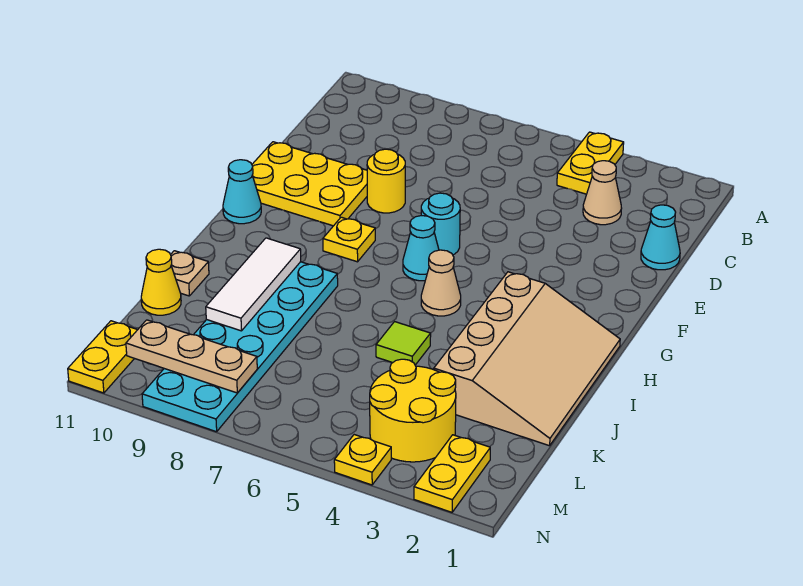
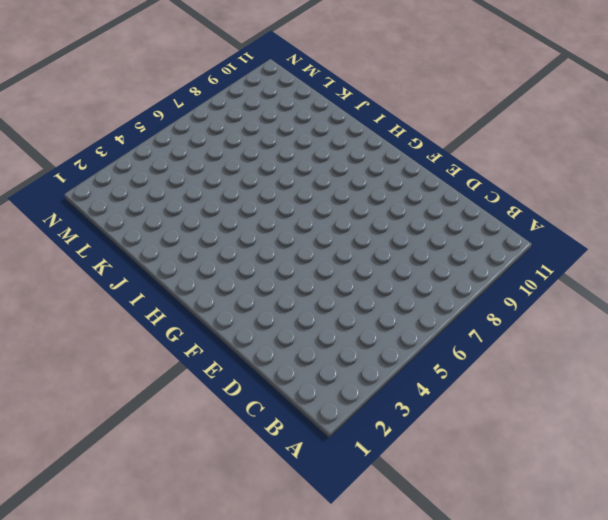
none -> yellow plate A4:B4 level 1
none -> tan cone C3 level 1
none -> cyan cone D1 level 1

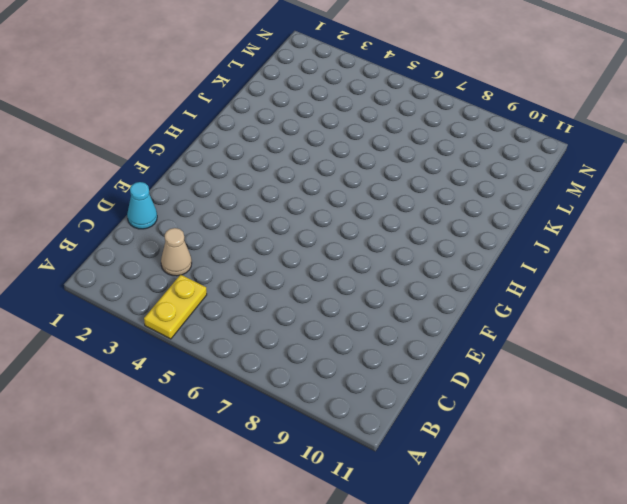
none -> yellow round brick E8 level 1
none -> yellow plate E9:F11 level 1
none -> cyan round brick F6 level 1

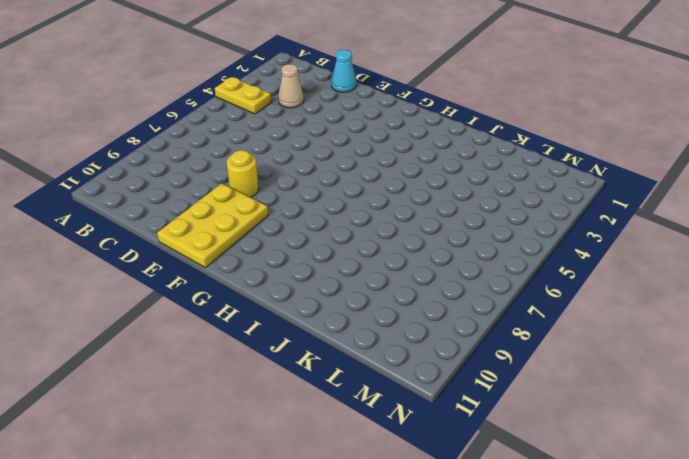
none -> cyan round brick F6 level 1
none -> cyan cone G6 level 1
none -> yellow plate G8 level 1

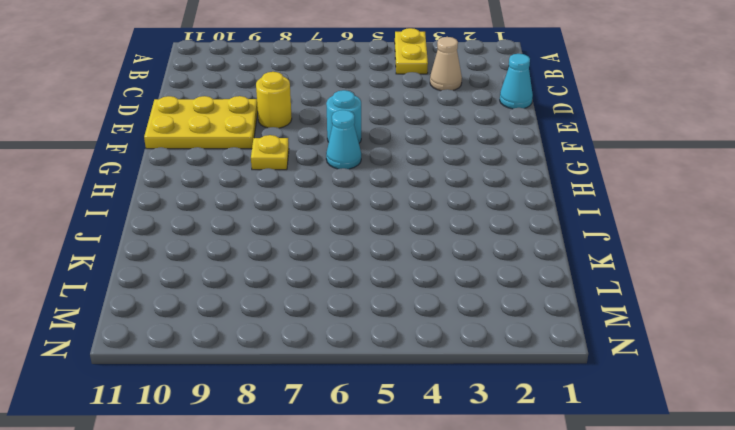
none -> cyan cone G11 level 1
none -> tan slope H1:K3 level 1 top 3
none -> tan cone H5 level 1

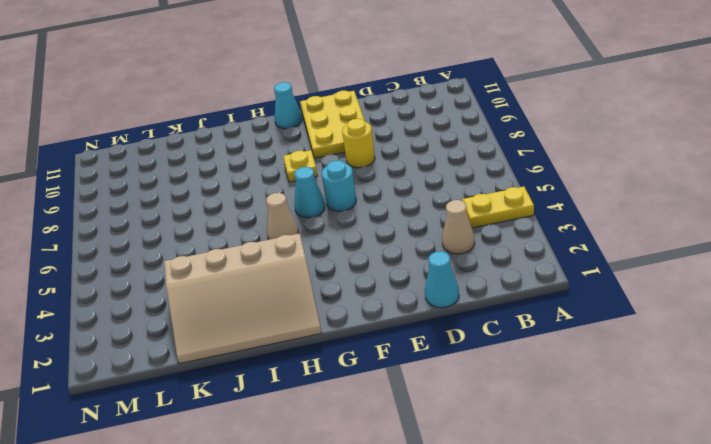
none -> cyan plate I8:N9 level 1
none -> lime tile J5 level 1
none -> tan plate J11 level 1

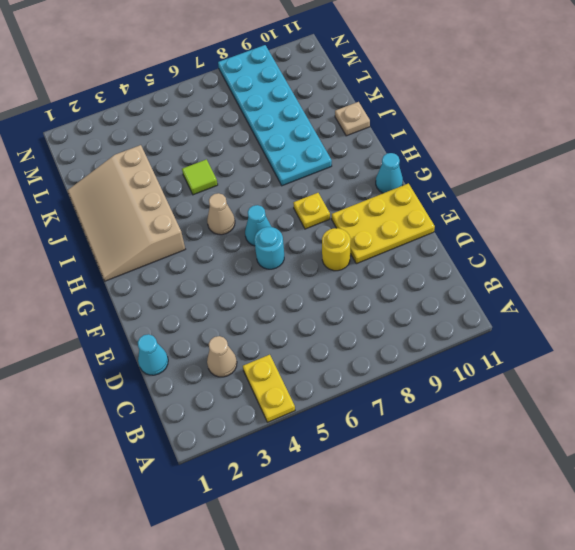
none -> yellow cone K11 level 1
none -> yellow round brick L3:M4 level 1
none -> yellow plate M2:N2 level 1

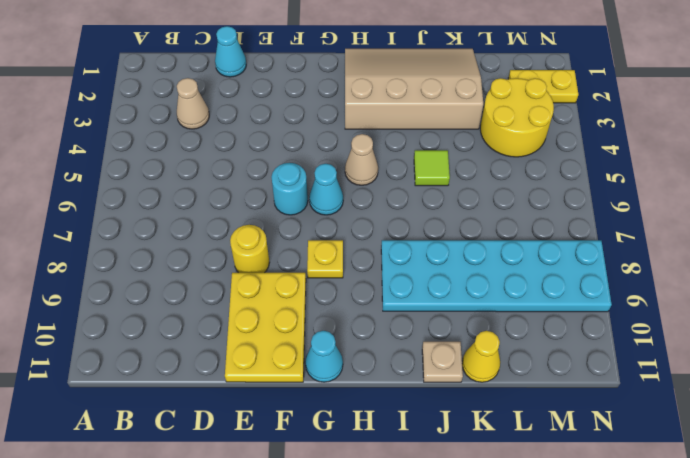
none -> yellow plate A4:B4 level 1
none -> yellow plate M11:N11 level 1
none -> yellow plate N4 level 1

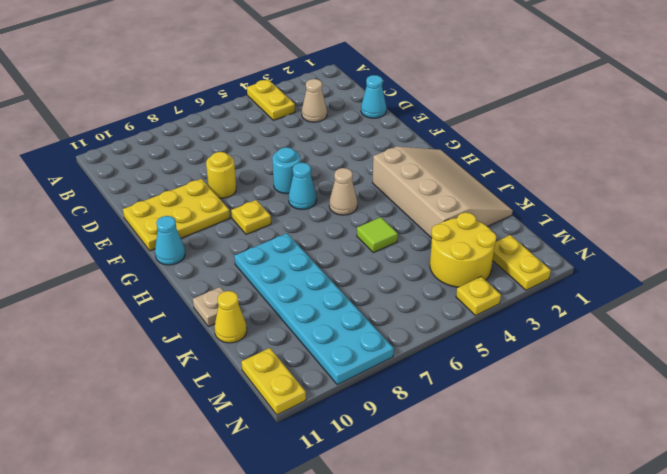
none -> white tile I9:K9 level 2
none -> tan plate M8:M10 level 2

